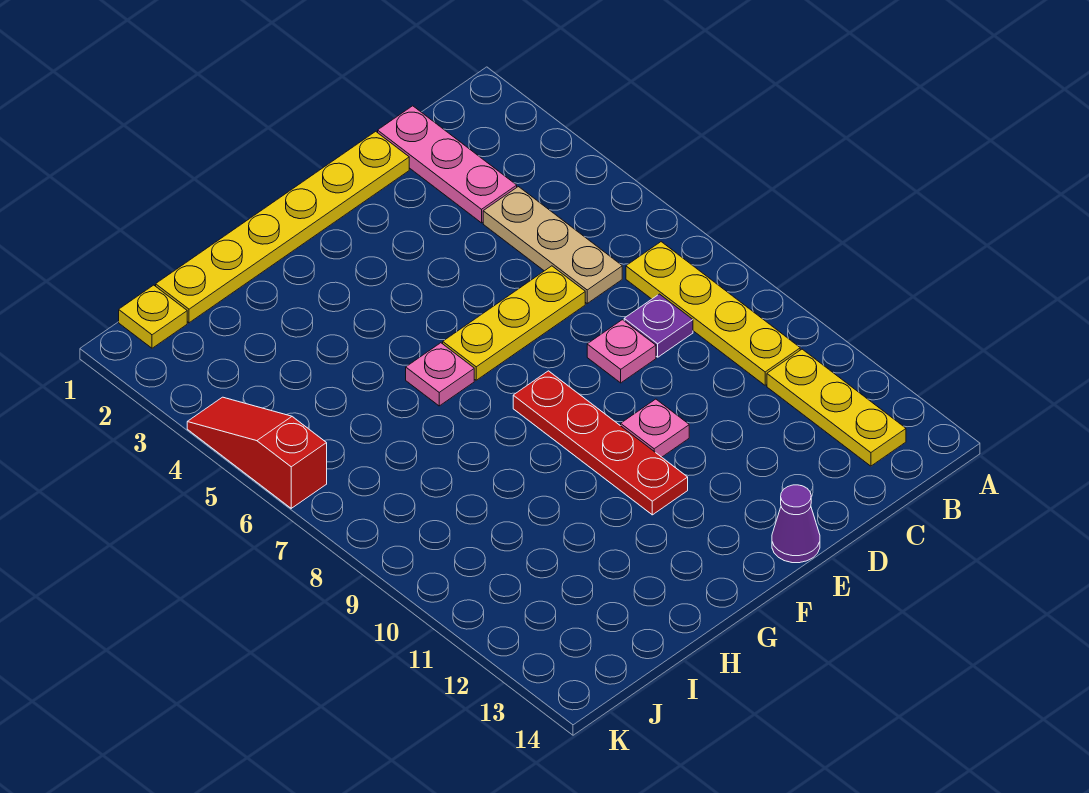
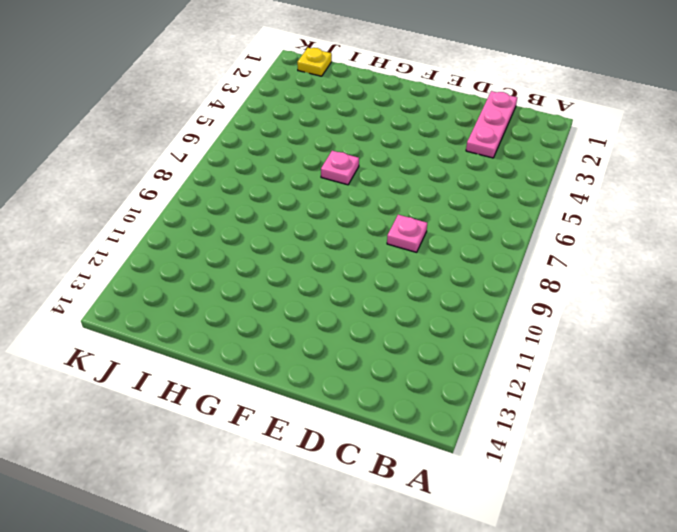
none -> yellow plate B7:B10 level 1
none -> yellow plate B11:B13 level 1
none -> tan plate C4:C6 level 1

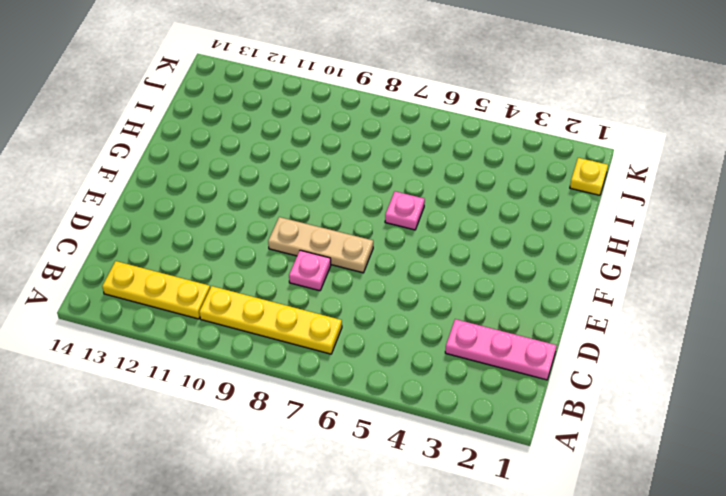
tan plate E7:E9 level 1 -> tan plate C4:C6 level 1
none -> purple plate C8 level 1
none -> yellow plate D1:I1 level 1
none -> yellow plate D6:F6 level 1

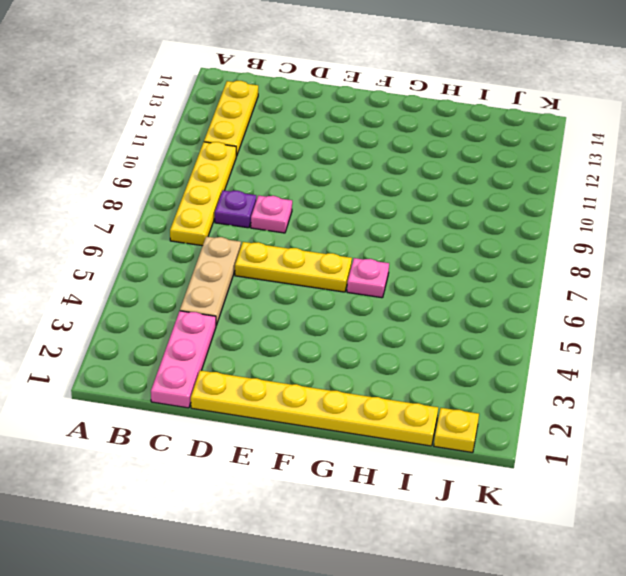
none -> pink plate E10 level 1
none -> purple cone E14 level 1
none -> red plate F8:F11 level 1

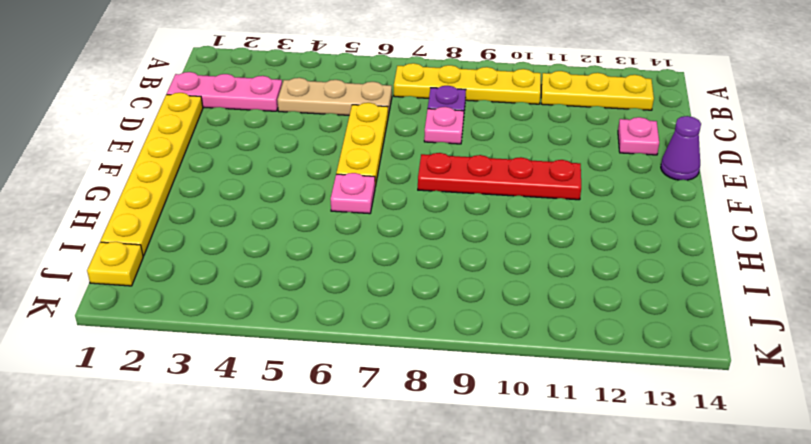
pink plate D13 level 1 -> pink plate E10 level 1
none -> red slope K4:K6 level 1 top 6

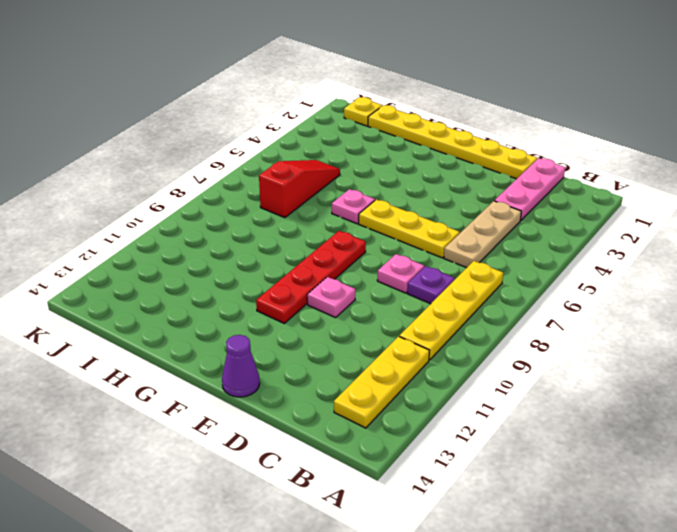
red slope I5:I7 level 1 top 7 -> red slope K4:K6 level 1 top 6

